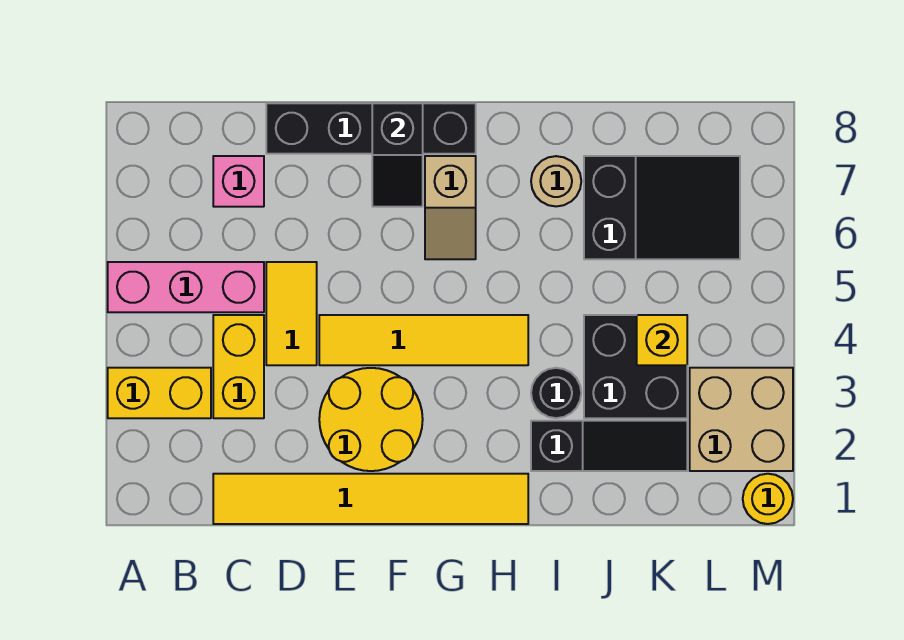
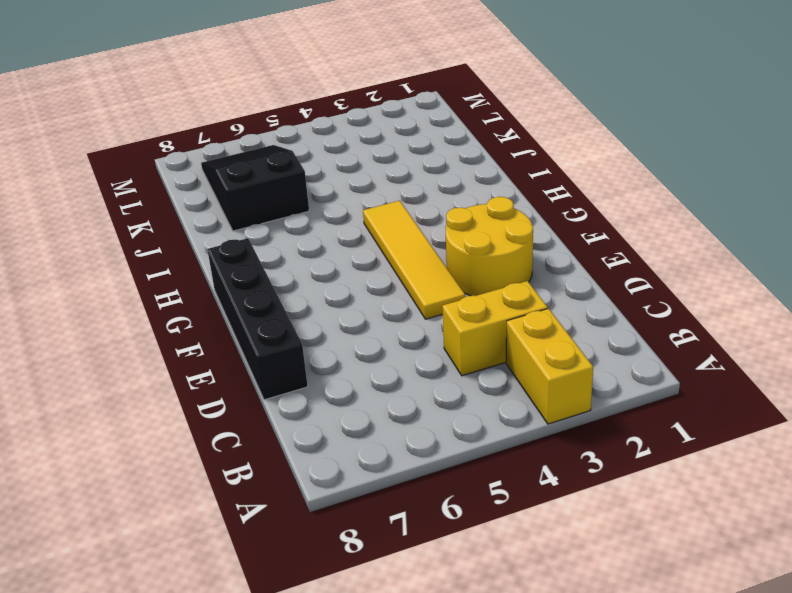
none -> pink brick A5:C5 level 1
none -> yellow tile C1:H1 level 1
none -> pink brick C7 level 1

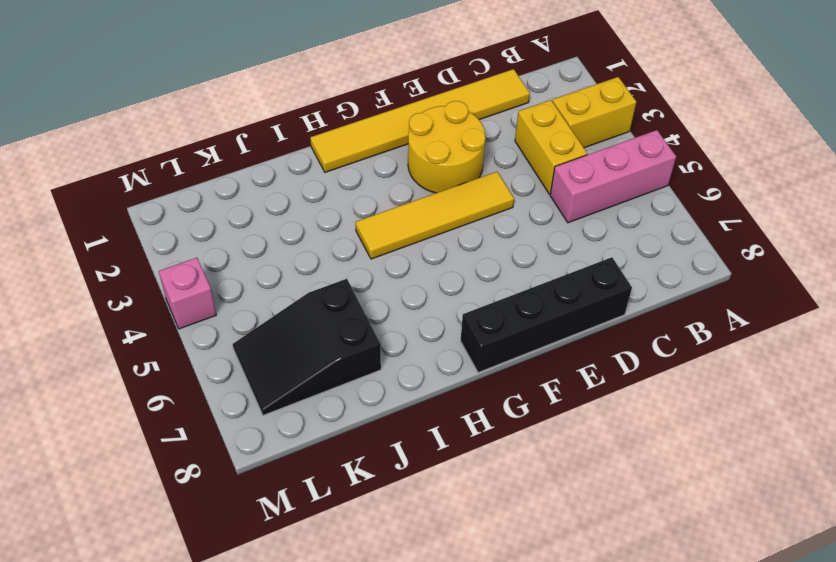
pink brick M4 level 1 -> pink brick C7 level 1
none -> yellow tile D4:D5 level 1
none -> tan slope G6:G7 level 1 top 7
none -> black slope I2:K2 level 1 top I

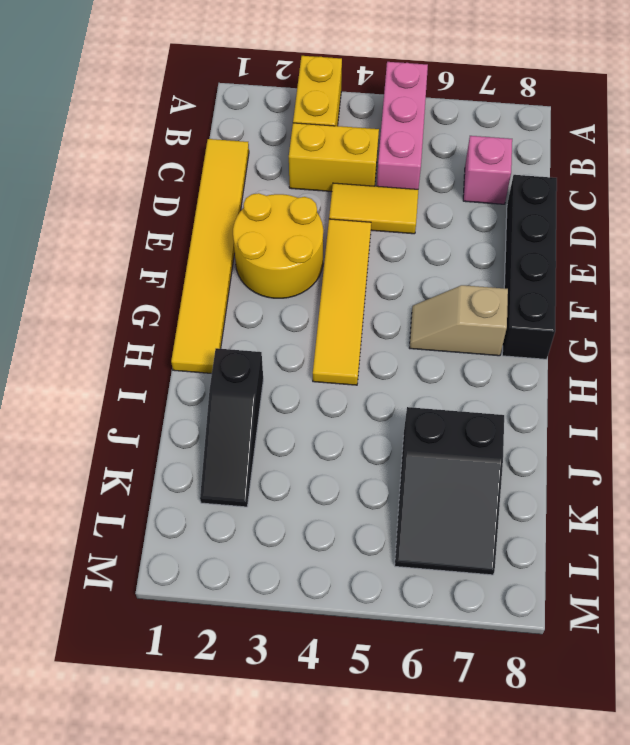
none -> black round brick I3 level 1
none -> tan round brick I7 level 1
none -> black brick J3:K4 level 1

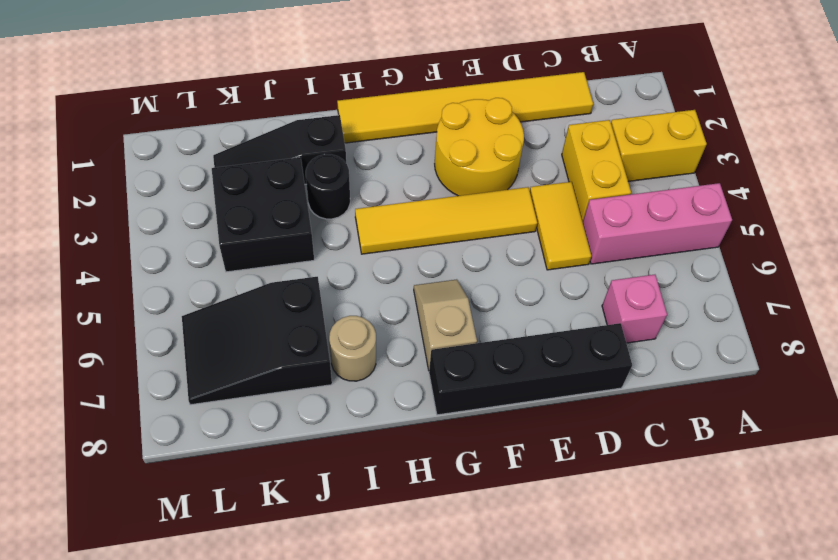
none -> tan brick L2:M3 level 1
none -> yellow round brick M1 level 1
none -> black slope F7:F8 level 2 top 8

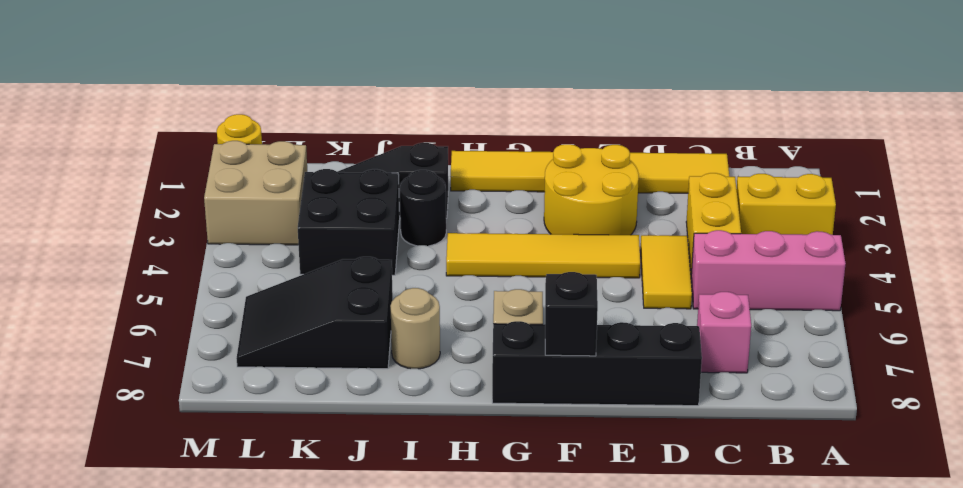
none -> yellow brick K4 level 2

